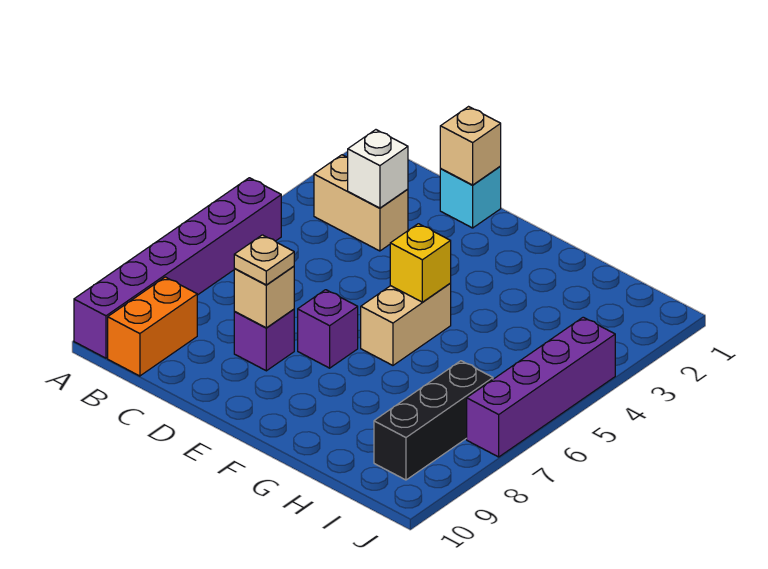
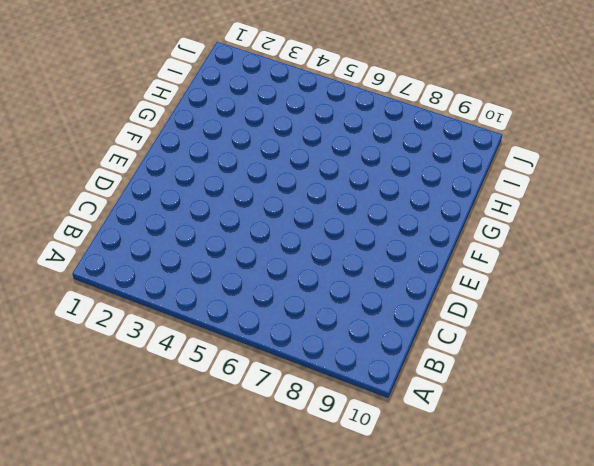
none -> purple brick A5:A10 level 1
none -> tan brick B3:C3 level 1
none -> orange brick B9:B10 level 1

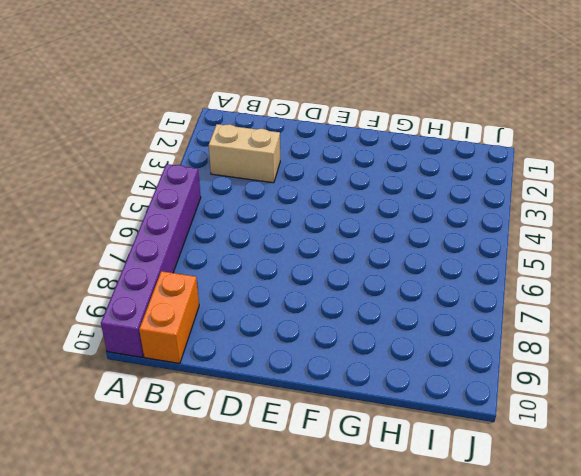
none -> cyan brick D1 level 1
none -> purple brick D8 level 1
none -> purple brick E7 level 1

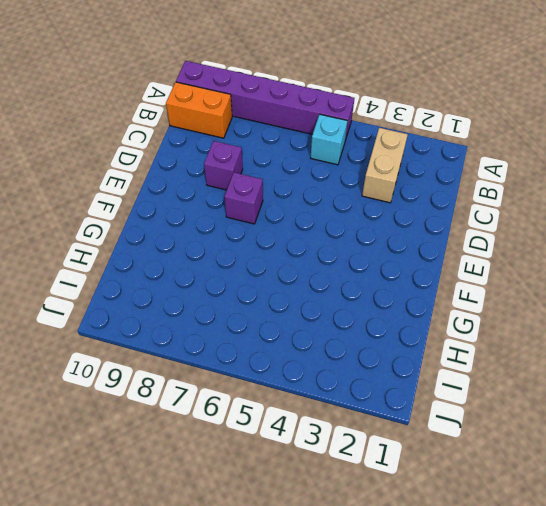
cyan brick B5 level 1 -> cyan brick D1 level 1
none -> tan brick F5:F6 level 1
none -> black brick I7:I9 level 1
none -> purple brick J4:J7 level 1

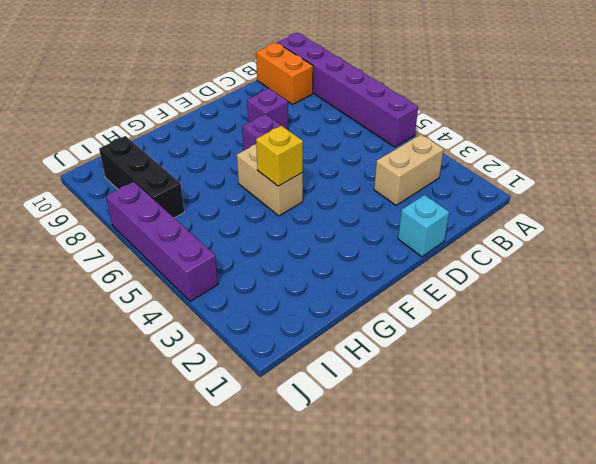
none -> white brick C3 level 2
none -> tan brick D1 level 2
none -> tan brick D8 level 2

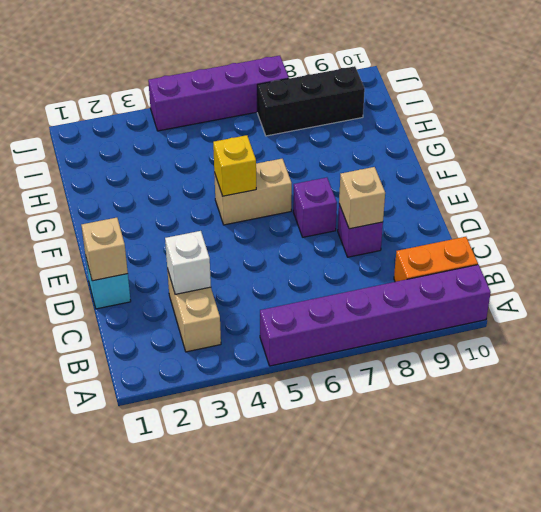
none -> tan plate D8 level 3

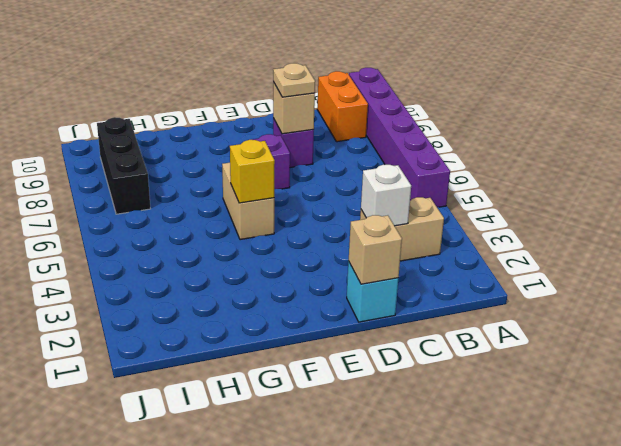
none -> purple brick J4:J7 level 1

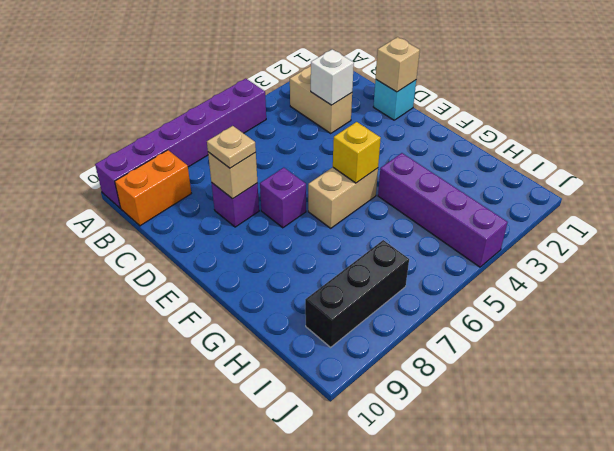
purple brick G4:J4 level 1 -> purple brick J4:J7 level 1

